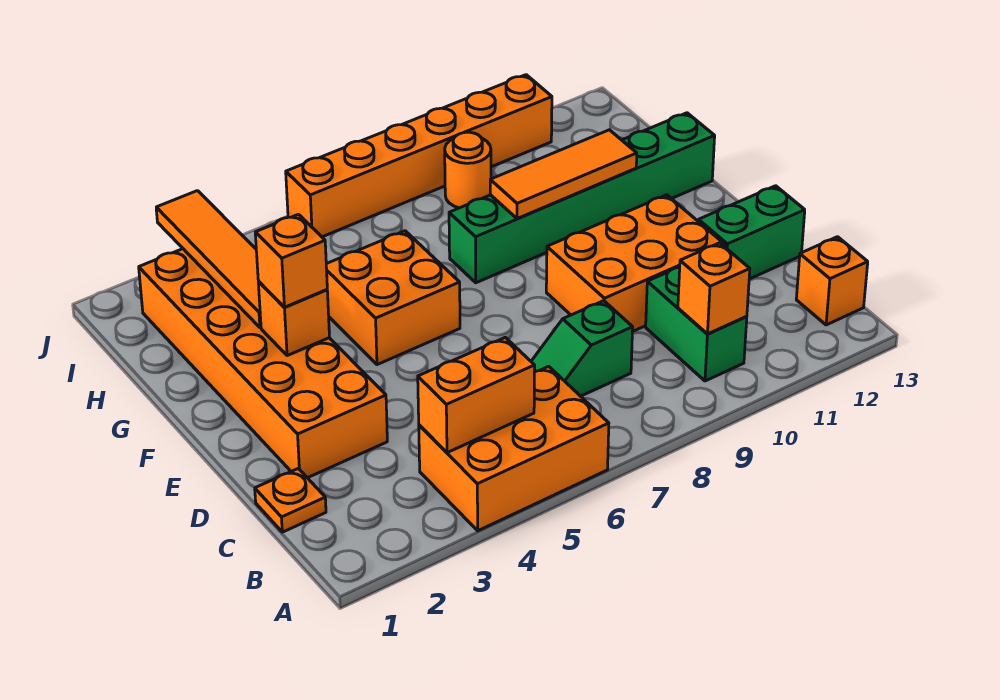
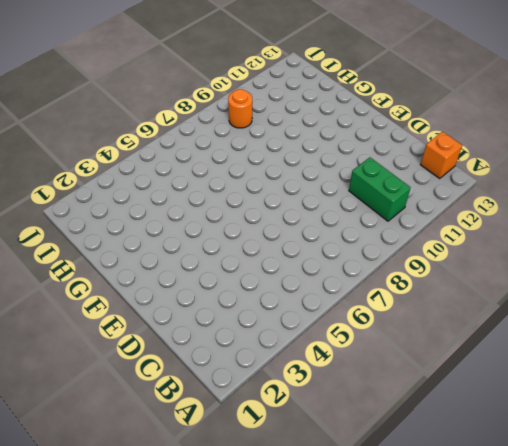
none -> orange brick A4:B6 level 1
none -> orange plate C1 level 1
none -> green slope C7:C8 level 1 top 8

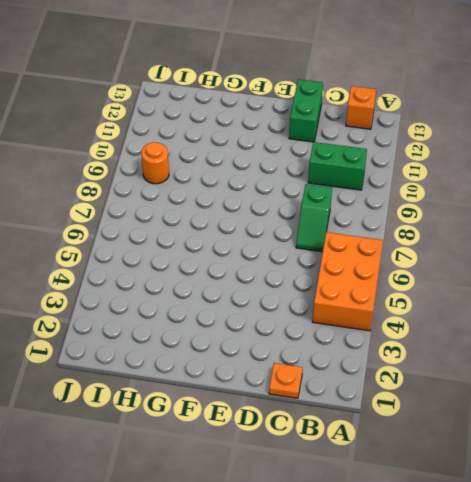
none -> orange brick D2:I3 level 1
none -> orange brick D9:E11 level 1
none -> orange brick F5:G6 level 1

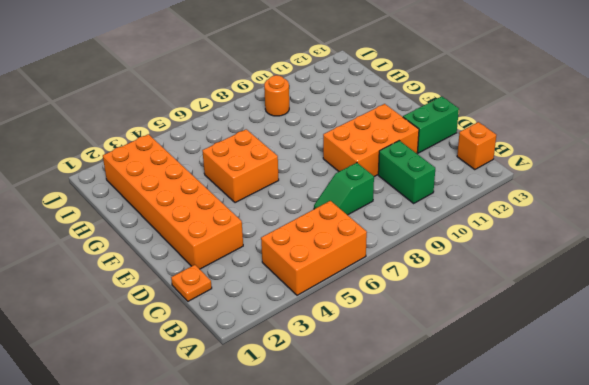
none -> green brick G8:G13 level 1
none -> orange brick J6:J11 level 1
none -> orange brick B4:B5 level 2

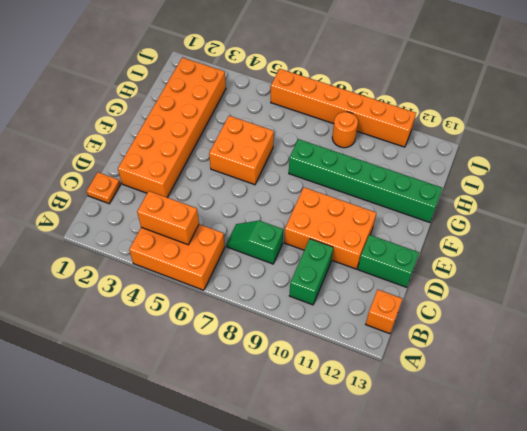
none -> orange brick B10 level 2
none -> orange brick F3 level 2
none -> orange tile G3:J3 level 2

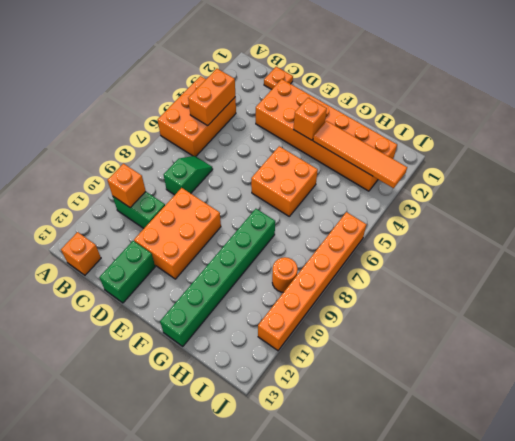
none -> orange tile G9:G11 level 2
none -> orange brick F3 level 3

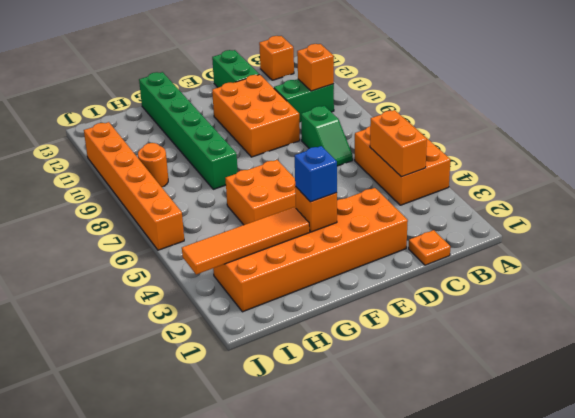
blue brick F3 level 3 -> orange brick F3 level 3
none -> orange tile G9:G11 level 2

